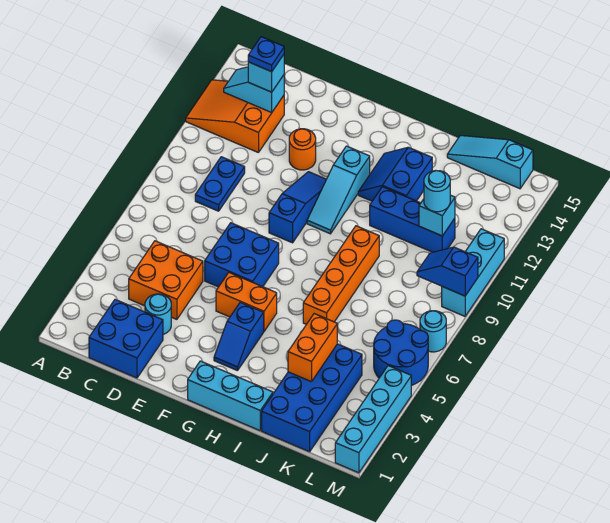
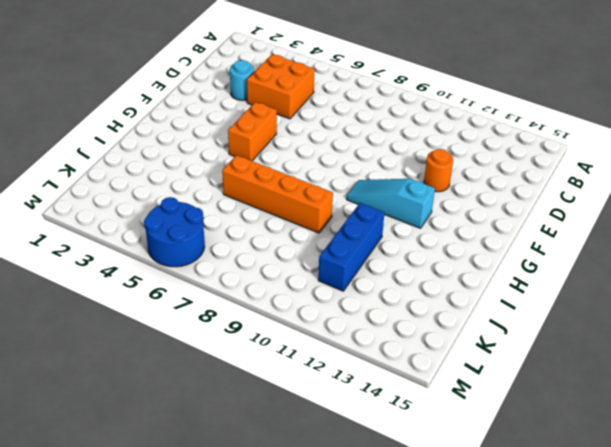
none -> orange slope A12:C13 level 1 top C
none -> blue brick C1:D2 level 1
none -> blue plate C9:C10 level 1

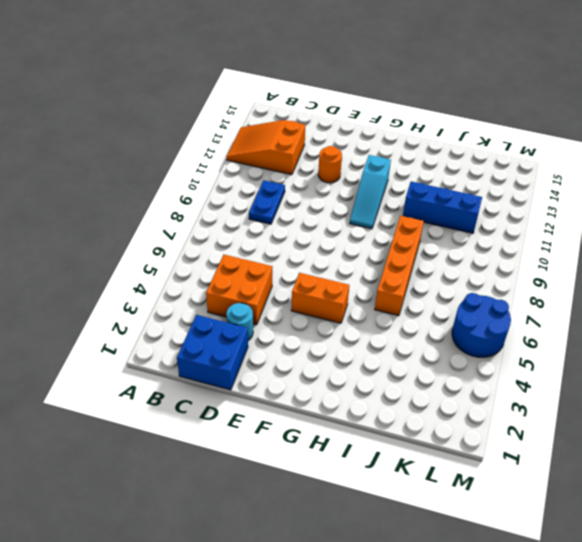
none -> blue brick E6:F7 level 1
none -> blue slope F9:F11 level 1 top 9
none -> cyan brick G1:I1 level 1

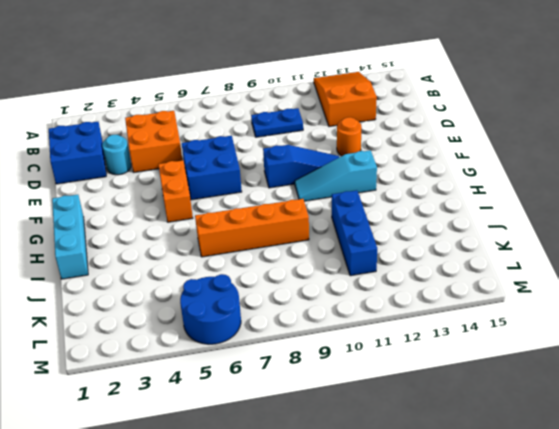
none -> blue slope G3:G4 level 1 top 4
none -> blue slope H12:I13 level 1 top I
none -> blue brick J1:K4 level 1

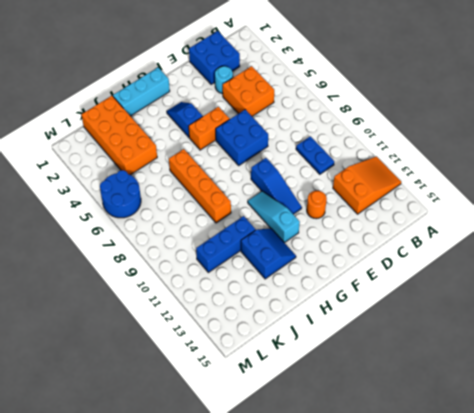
orange brick J1:K4 level 1 -> blue brick J1:K4 level 1
none -> cyan slope J15:L15 level 1 top L
none -> cyan brick M1:M4 level 1
none -> cyan round brick M7 level 1

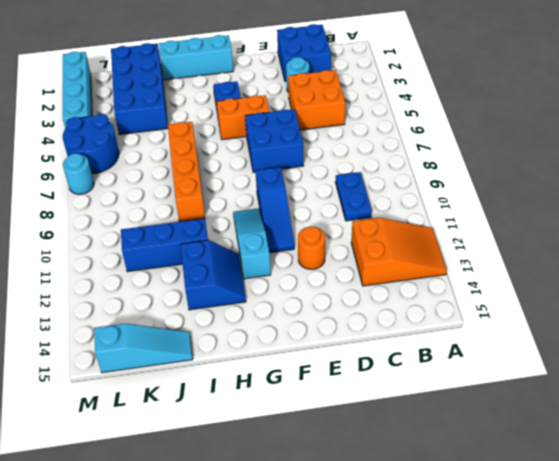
none -> cyan brick M9:M11 level 1
none -> cyan slope B13:C13 level 2 top C
none -> orange brick J3:J4 level 2

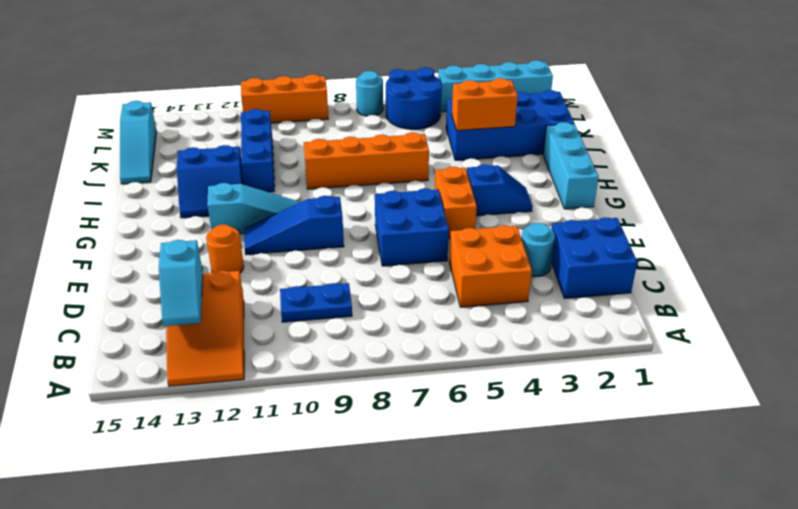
orange brick M9:M11 level 1 -> cyan brick M9:M11 level 1
none -> cyan brick K11 level 2
none -> blue slope L9:M9 level 2 top M
none -> cyan brick C13 level 3

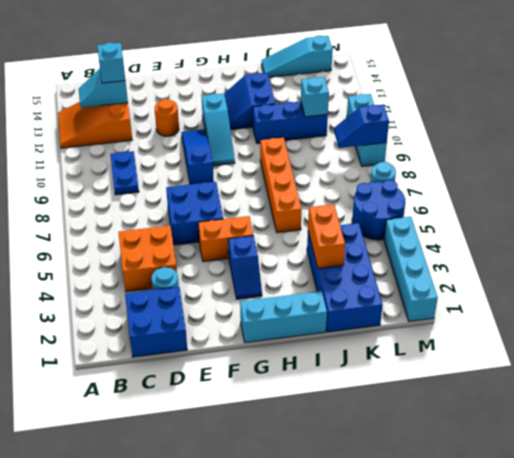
none -> cyan round brick K11 level 3
none -> blue plate C13 level 4

